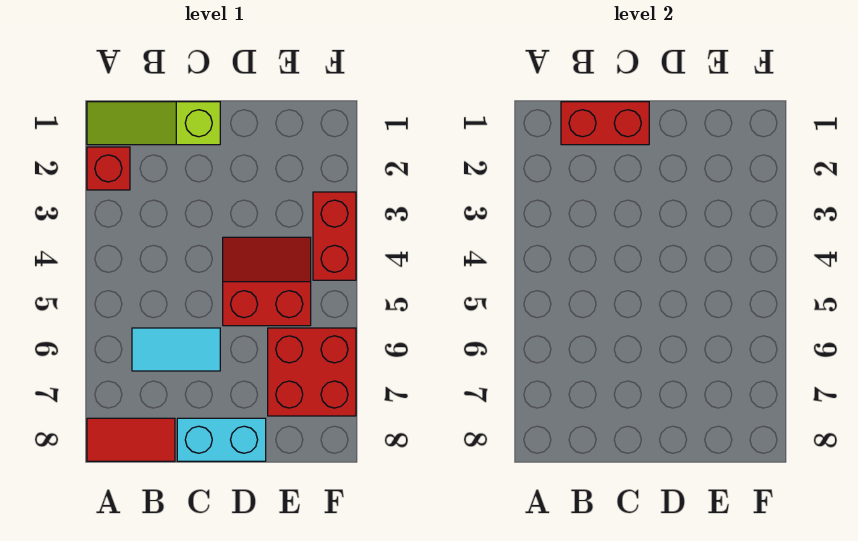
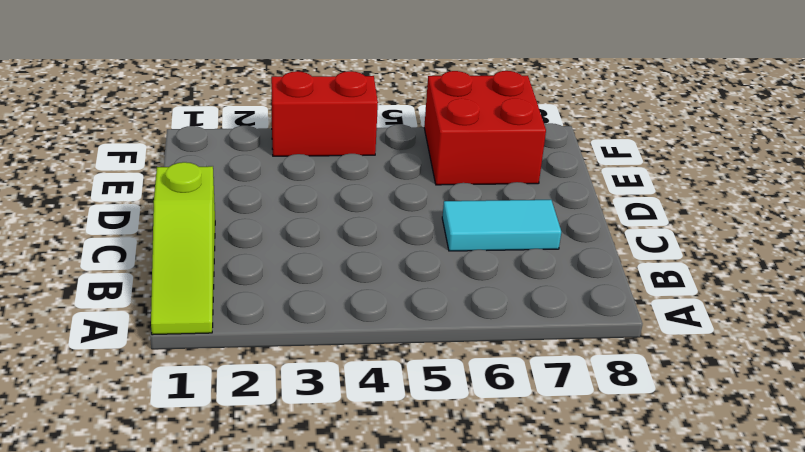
cyan tile C6:C7 level 1 -> cyan tile B6:C6 level 1
none -> red brick A2 level 1
none -> red tile A8:B8 level 1

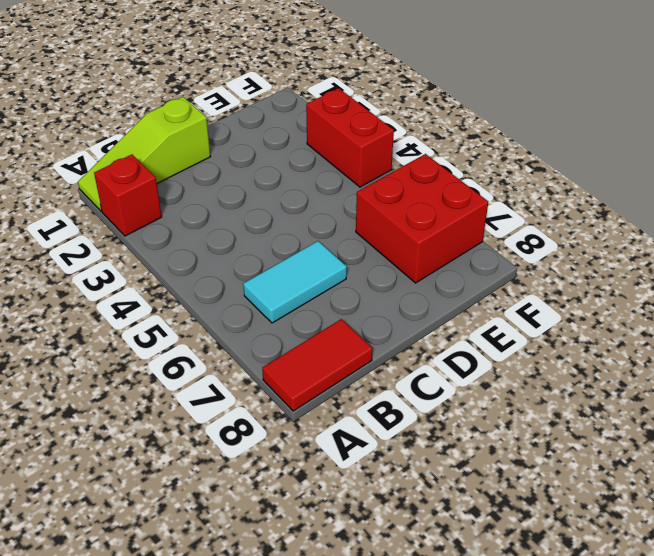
none -> cyan brick C8:D8 level 1
none -> red slope D4:E5 level 1 top 5

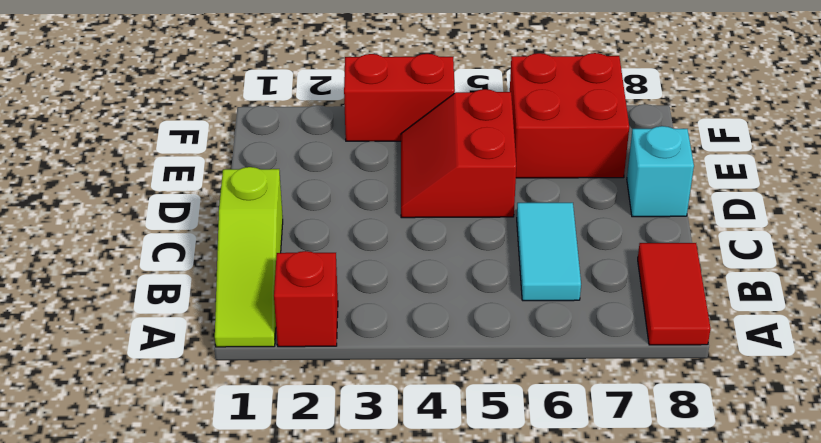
cyan brick D8 level 1 -> cyan brick C8:D8 level 1
none -> red brick B1:C1 level 2

